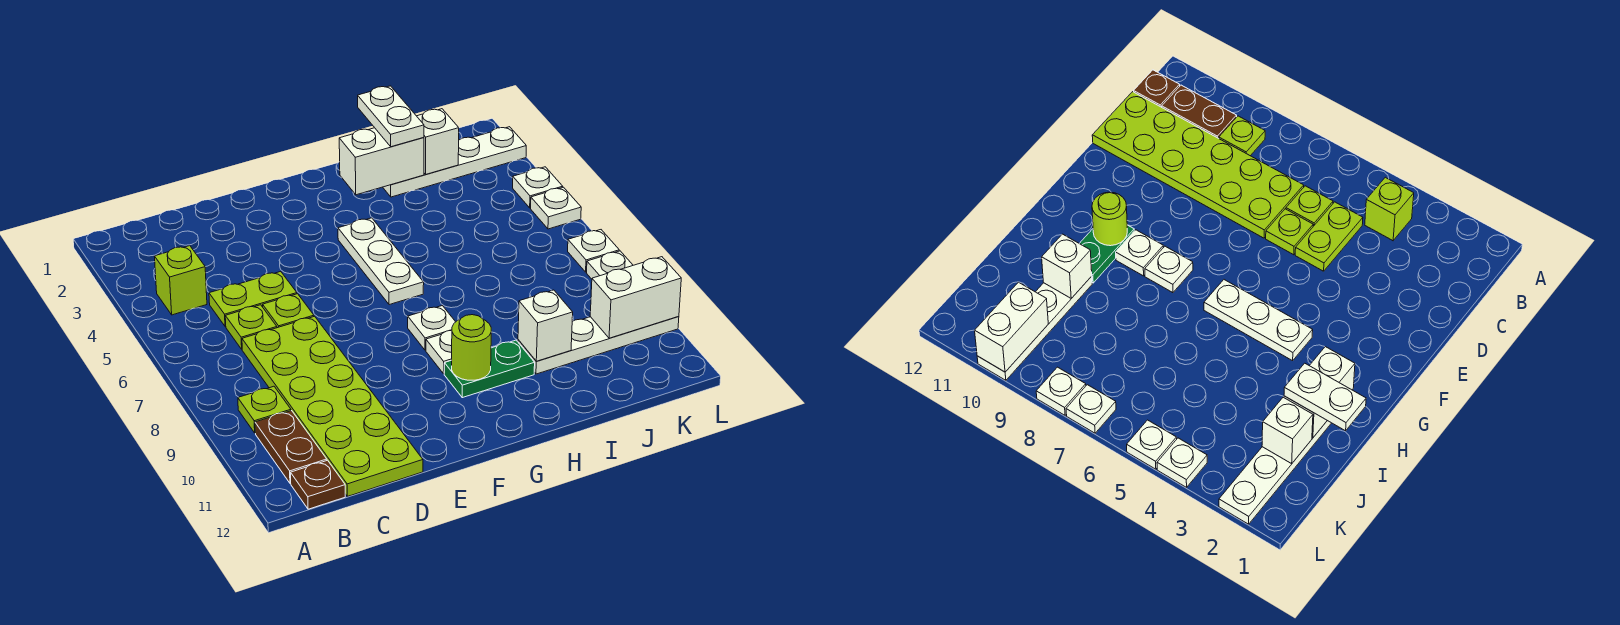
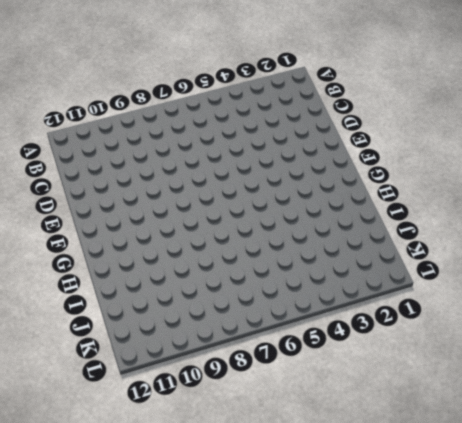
none -> lime brick B4 level 1
none -> lime plate B9 level 1
none -> brown plate B10:B11 level 1

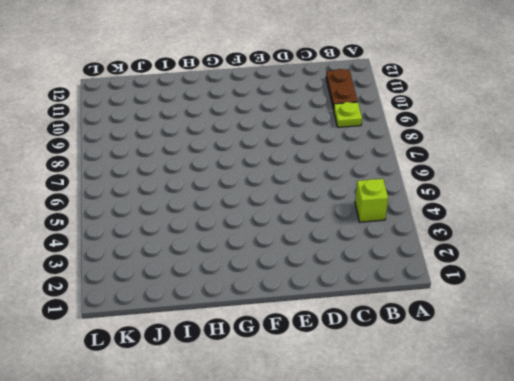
none -> brown plate B12 level 1
none -> lime plate C5:D5 level 1
none -> lime plate C6 level 1

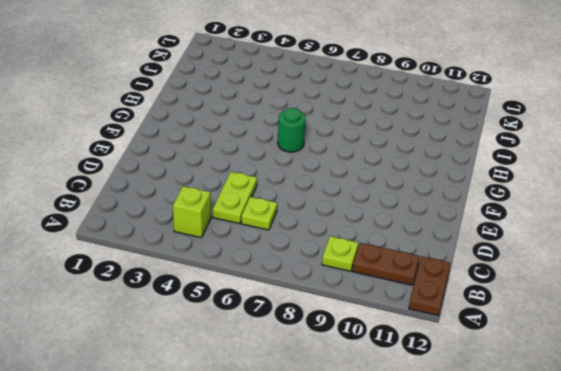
brown plate A12:B12 level 1 -> brown plate B12 level 1
green round brick G6 level 1 -> white plate G4:G6 level 1
none -> lime plate C7:D12 level 1
none -> lime plate D6 level 1
none -> white plate G8 level 1

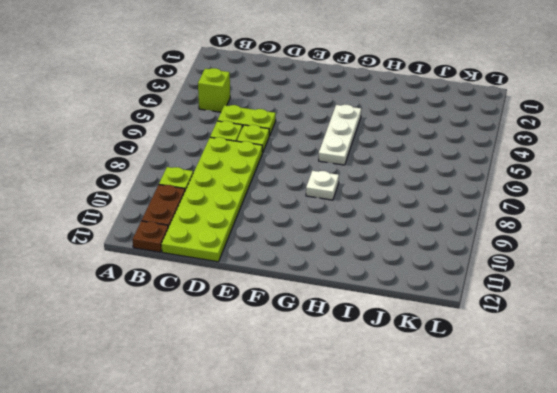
none -> white plate G9 level 1
none -> green plate G10:H10 level 1
none -> white plate I2:L2 level 1

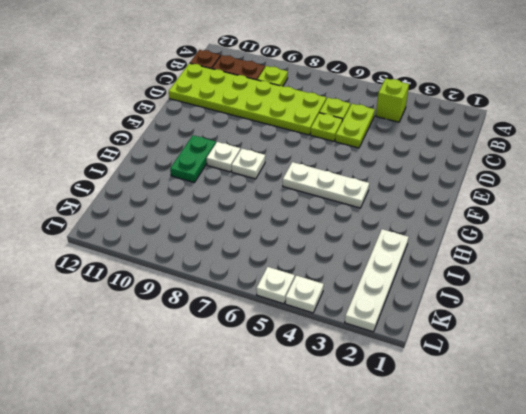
none -> white plate I10:L10 level 1
none -> white plate L7 level 1
none -> white plate L8 level 1

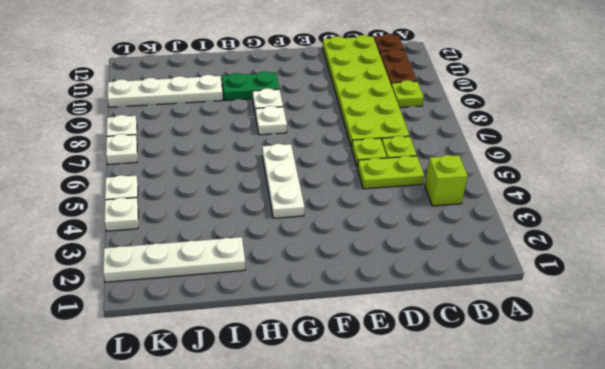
none -> lime round brick G10 level 2
none -> white brick H2:I2 level 2
none -> white brick I10 level 2

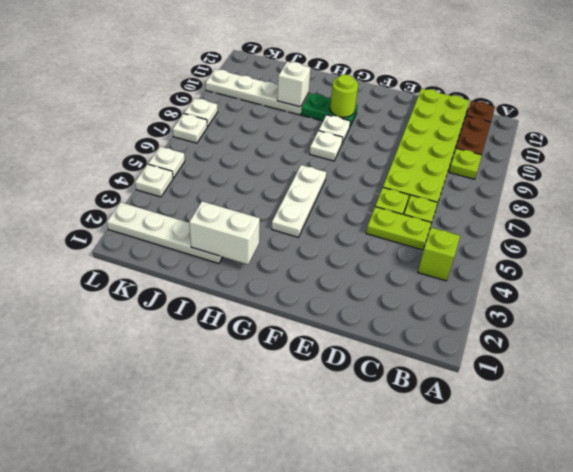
none -> white brick J2 level 2
none -> white brick K10:L10 level 2
none -> white plate I1:I2 level 3

